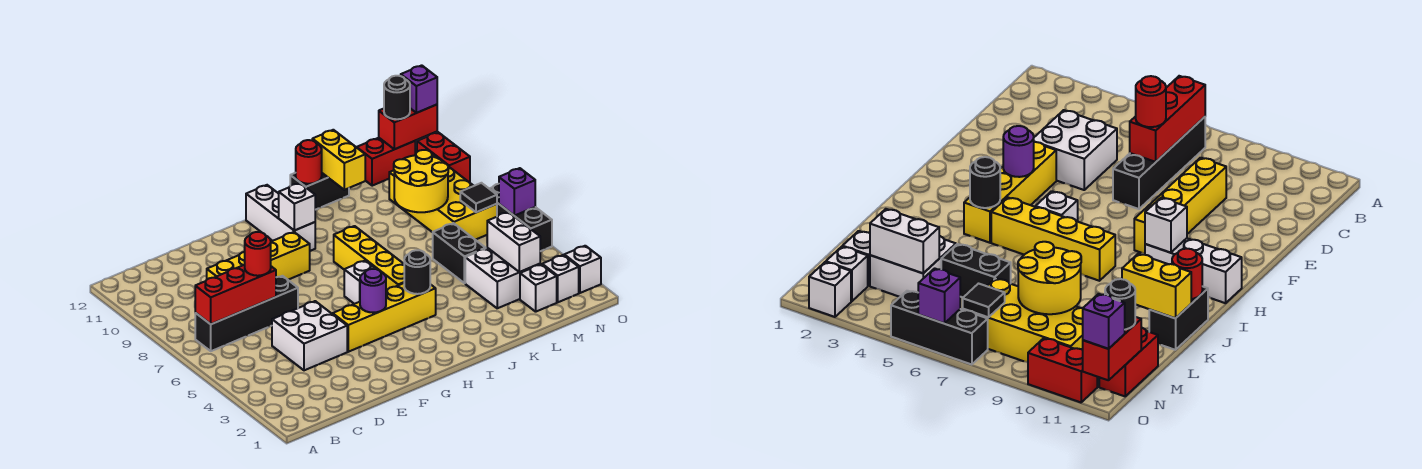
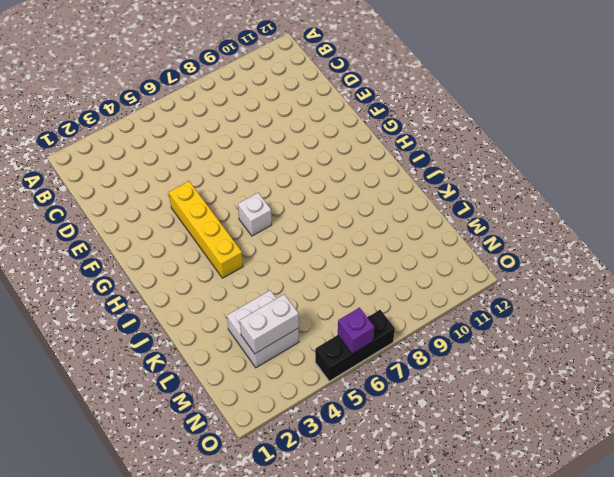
none -> black brick B7:E7 level 1
none -> white brick D4:E5 level 1
none -> yellow brick D9:G9 level 1
none -> white brick H10:H12 level 1

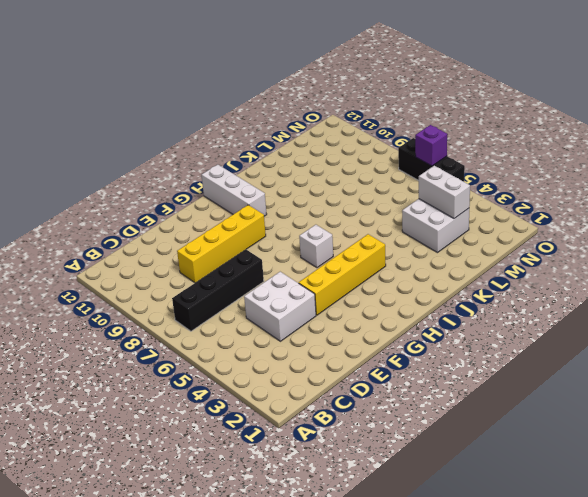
none -> yellow brick I5:I8 level 1
none -> black brick J12:K12 level 1
none -> black brick L5:L6 level 1
none -> white brick M2 level 1

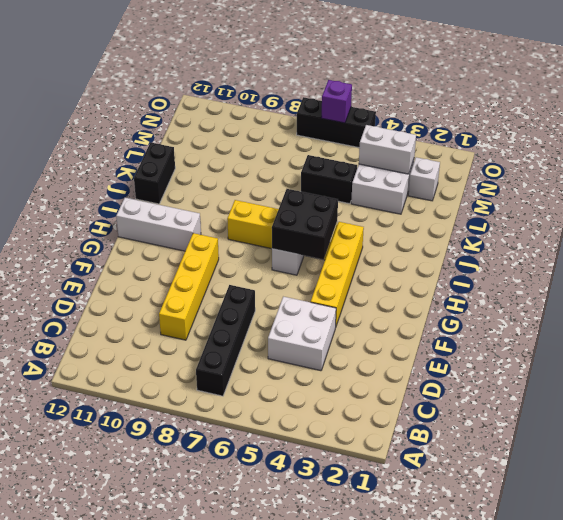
black brick H5:I6 level 2 -> none
none -> yellow brick M7:N10 level 1
none -> red brick M12:N12 level 1
none -> white brick N2 level 1
none -> white brick O2 level 1

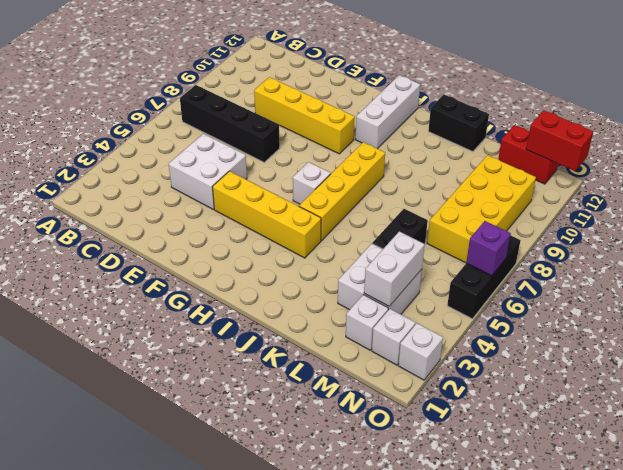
none -> red brick O10:O11 level 1
none -> red brick B7:D7 level 2
none -> purple round brick G4 level 2
none -> white brick H10 level 2

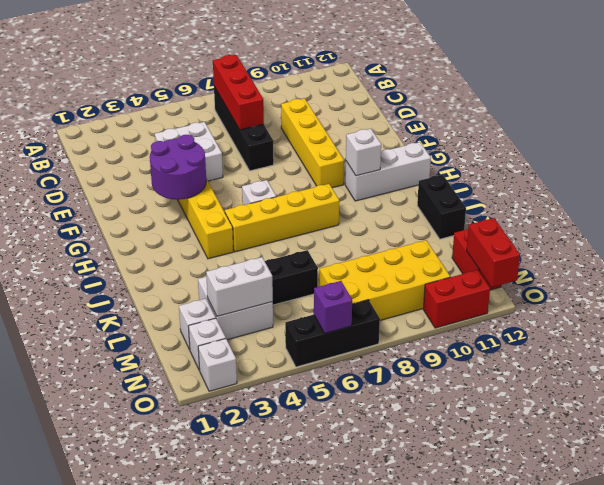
purple round brick F3:G4 level 2 -> purple round brick G4 level 2
none -> black round brick I4 level 2
none -> red round brick J12 level 2
none -> yellow brick K11:K12 level 2
none -> yellow round brick L8:M9 level 2

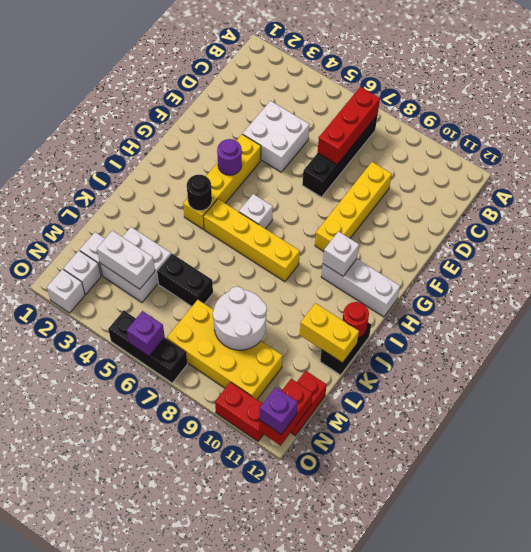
white round brick L8:M9 level 2 -> yellow round brick L8:M9 level 2
none -> black tile N7 level 2
none -> red round brick D7 level 3
none -> black round brick N12 level 3

